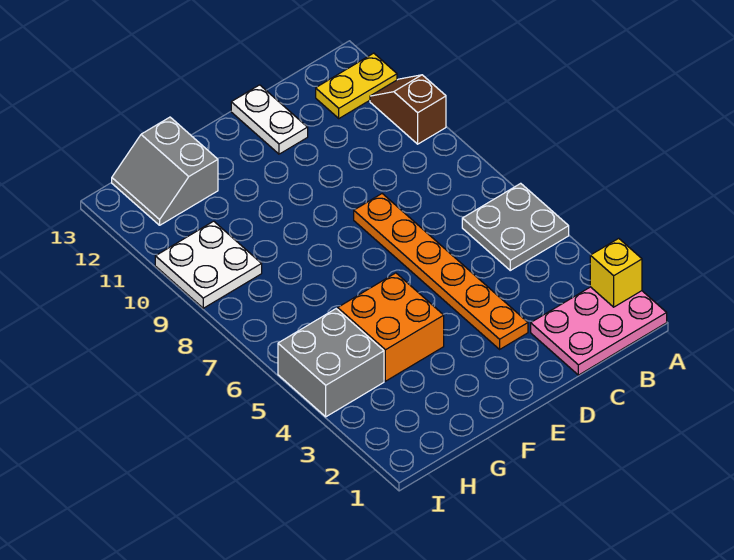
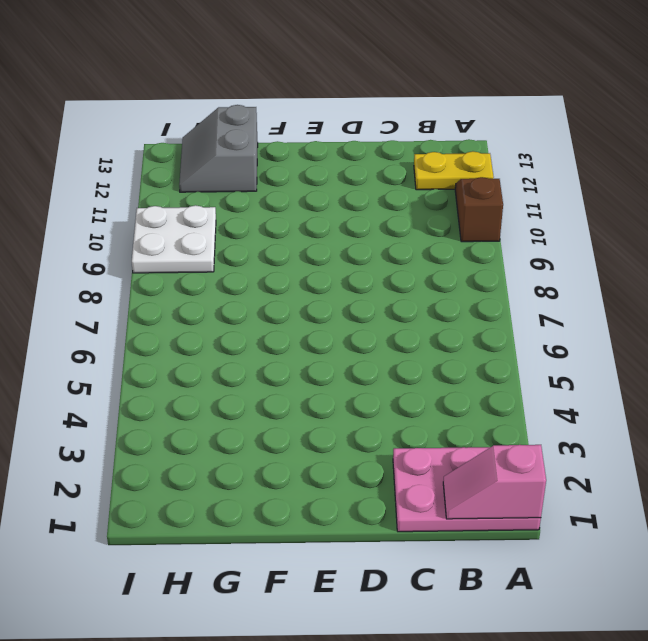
pink slope A1:B1 level 2 top A -> none
none -> grey plate A5:B6 level 1
none -> orange plate D3:D8 level 1

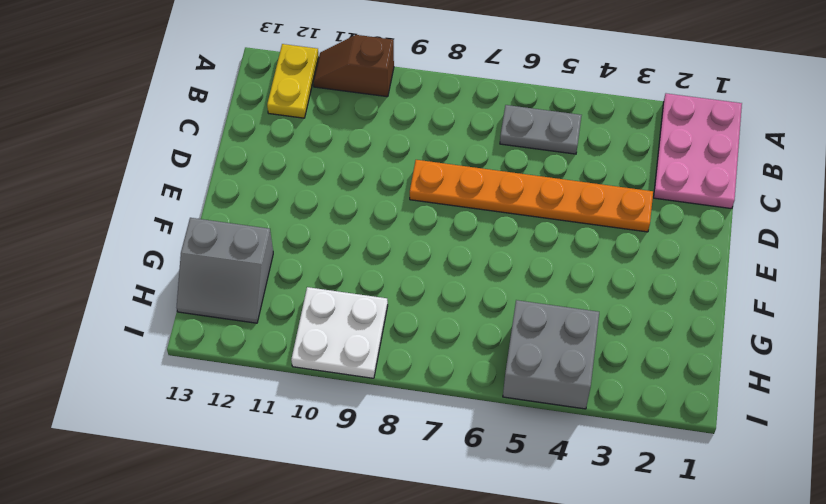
grey plate B5:B6 level 1 -> grey plate A5:B6 level 1
none -> white plate D12:D13 level 1
none -> orange brick F4:G5 level 1

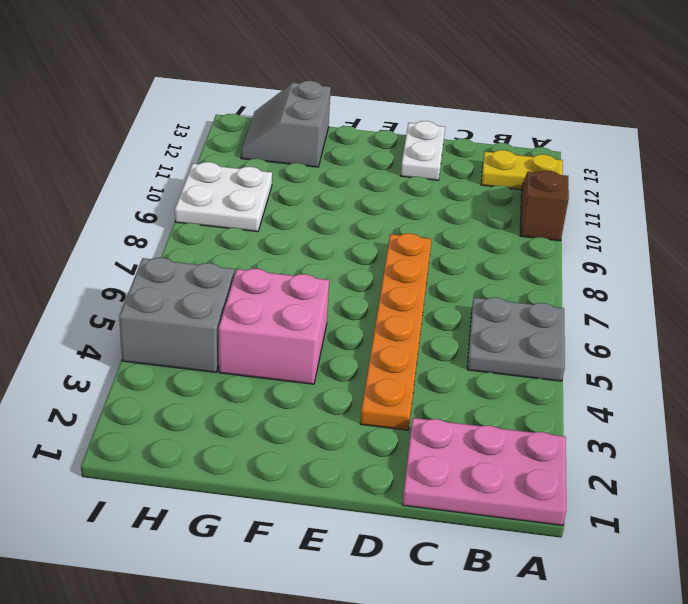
pink brick F4:G5 level 1 -> orange brick F4:G5 level 1
none -> yellow brick A2 level 2

